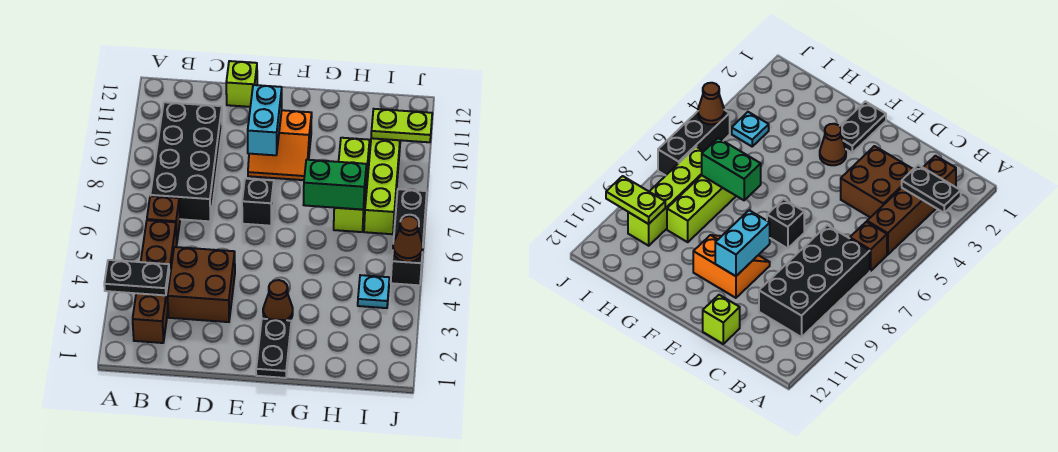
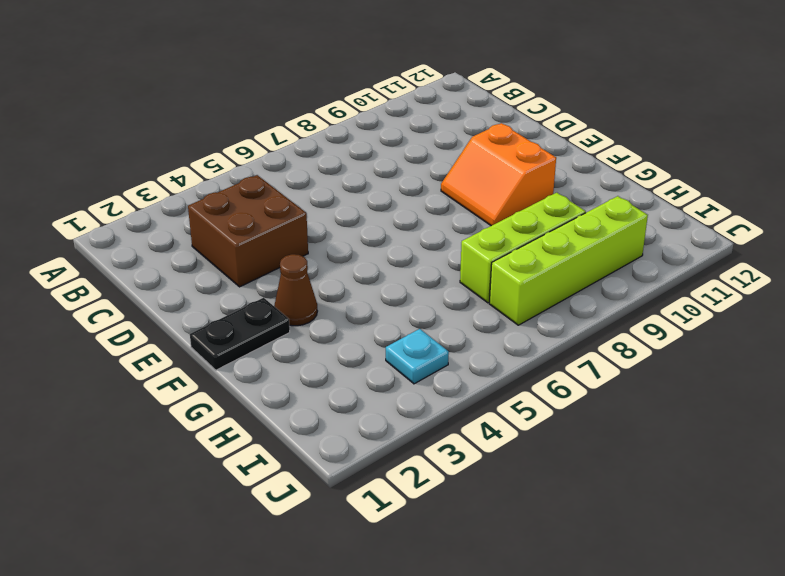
none -> brown brick B2:B5 level 1
none -> brown brick B6 level 1
none -> black brick B7:C10 level 1

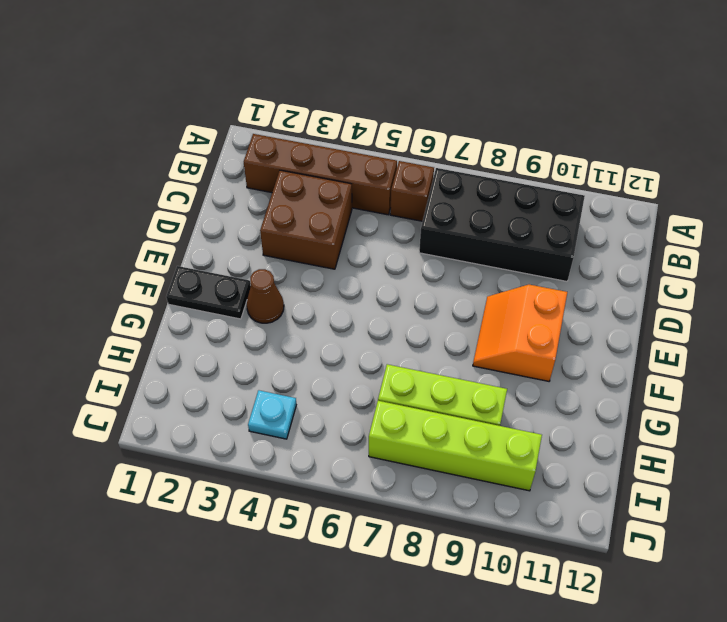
none -> lime brick D12 level 1
none -> black brick E7 level 1
none -> black brick J5:J7 level 1

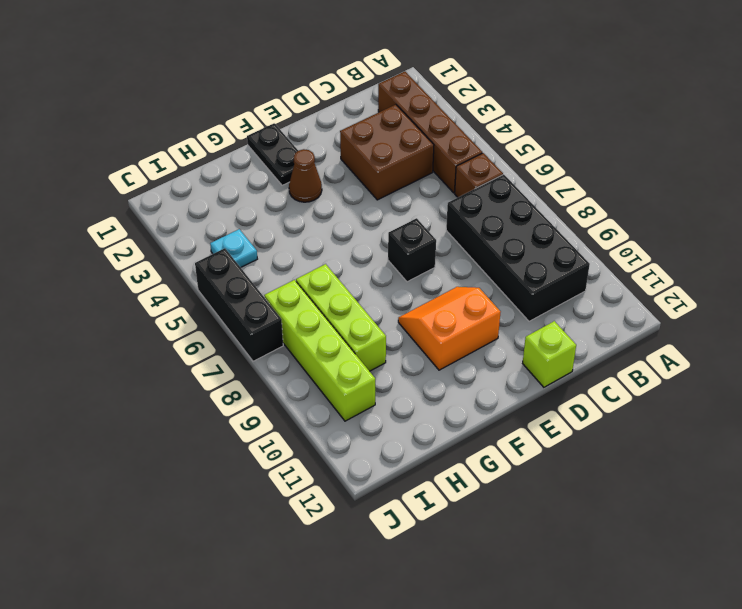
none -> black plate A3:B3 level 2
none -> cyan brick E9:E10 level 2
none -> green brick G7:H7 level 2

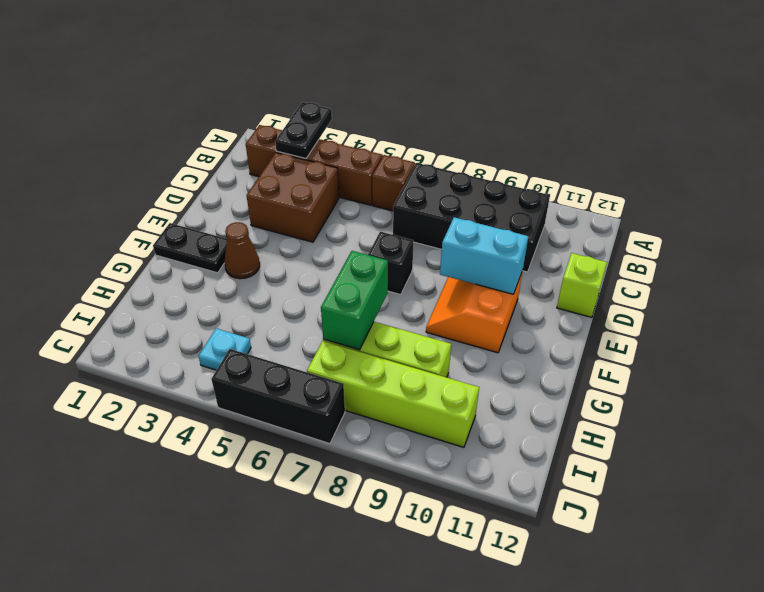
none -> lime plate I10:J10 level 2
none -> brown cone J5 level 2

